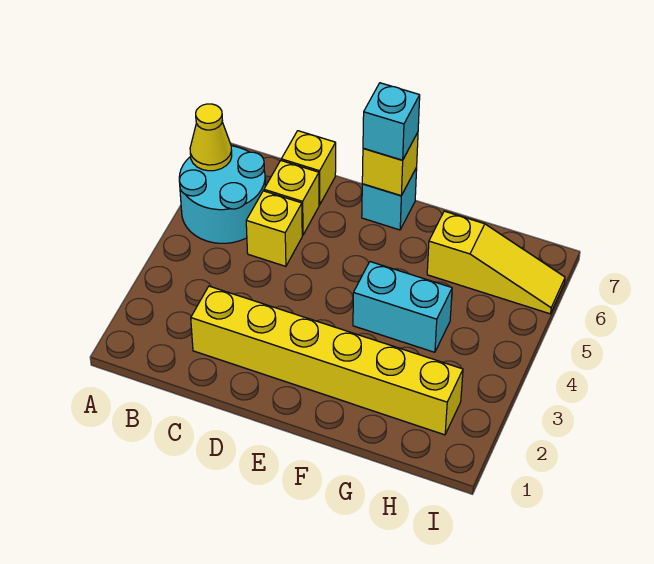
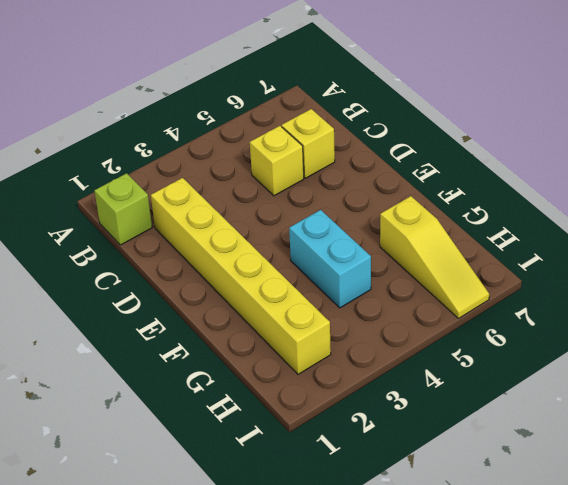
lime brick B1 level 1 -> none
none -> cyan round brick A5:B6 level 1
none -> yellow brick C7 level 1

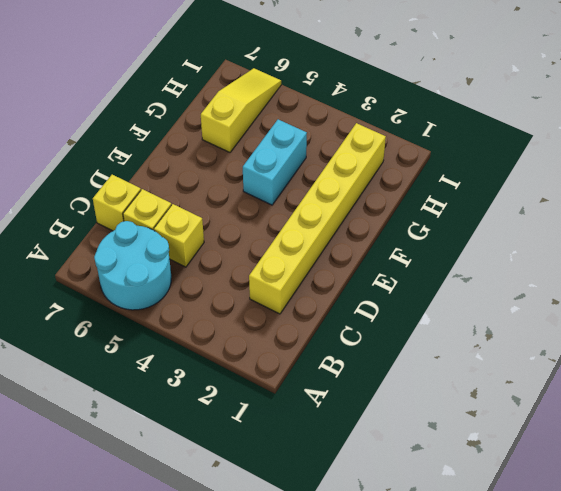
none -> cyan brick E7 level 1
none -> yellow cone A6 level 2

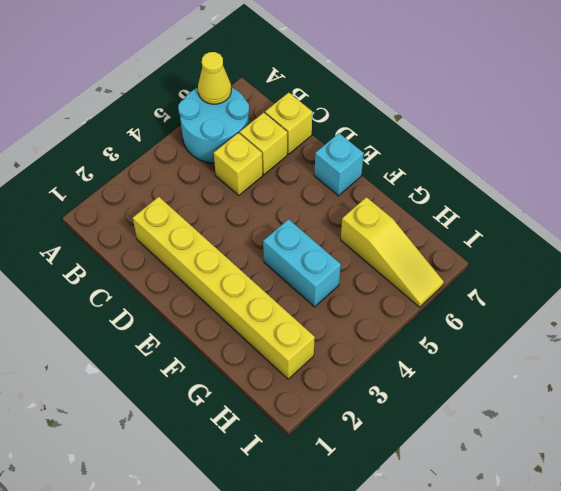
none -> yellow brick E7 level 2
none -> cyan brick E7 level 3

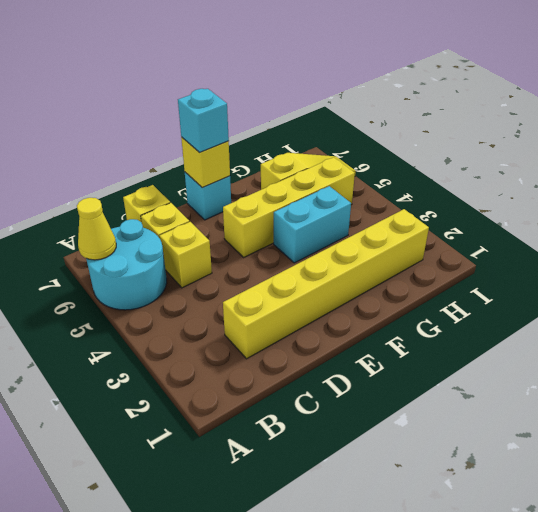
yellow brick E5:H5 level 1 -> none

